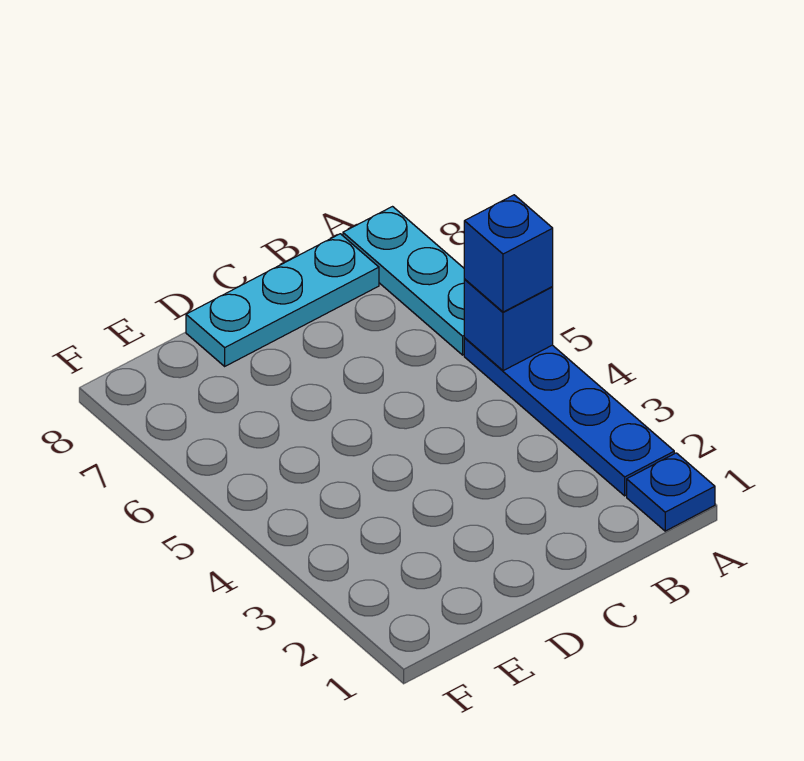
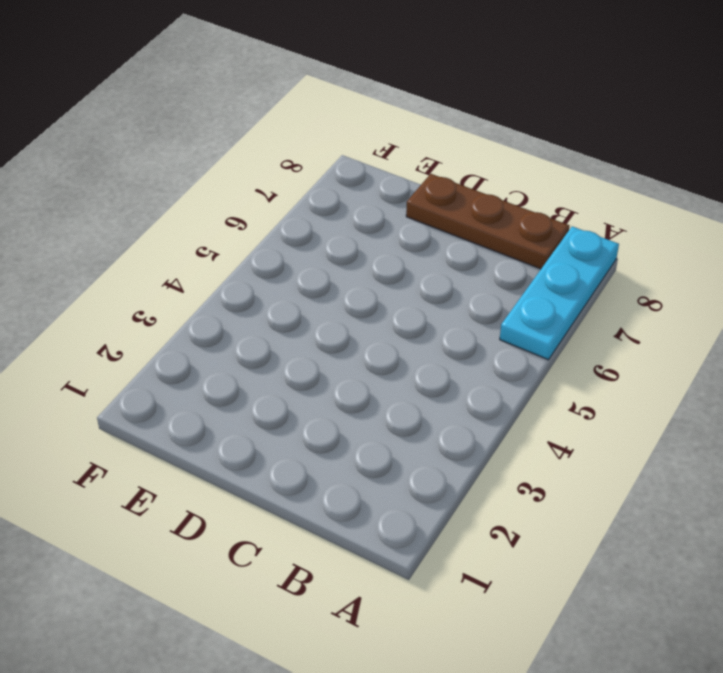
brown plate B8:D8 level 1 -> cyan plate B8:D8 level 1
none -> blue plate A1 level 1
none -> blue plate A2:A5 level 1

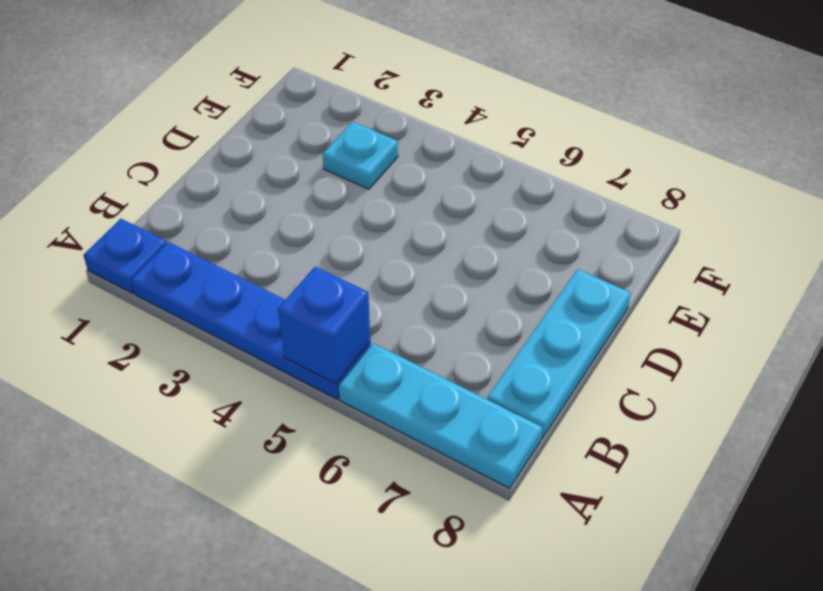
cyan plate E3 level 1 -> none
none -> blue brick A5 level 3

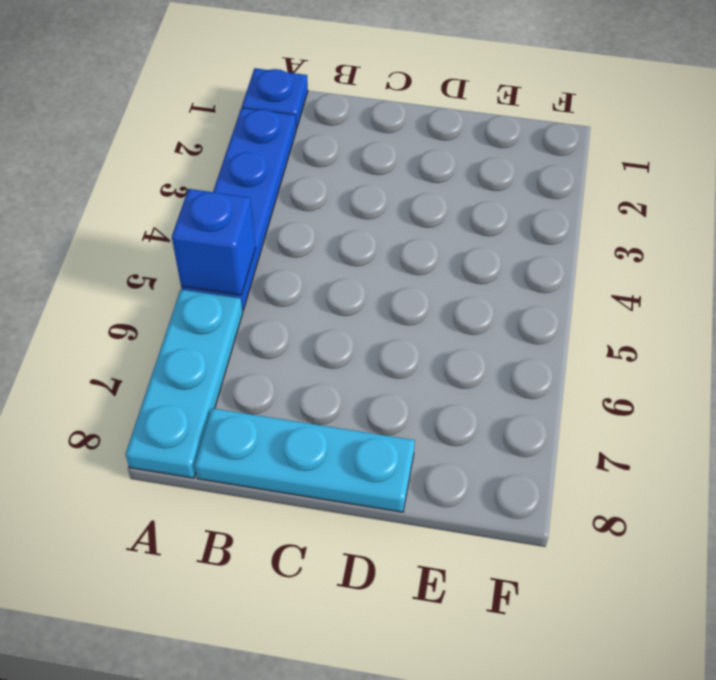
none -> blue brick A5 level 3

